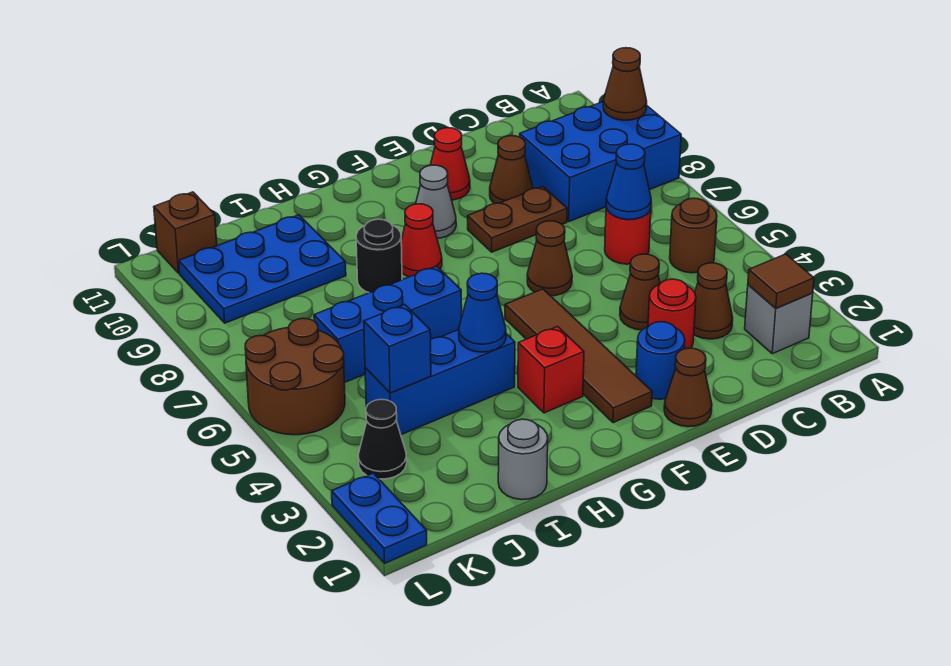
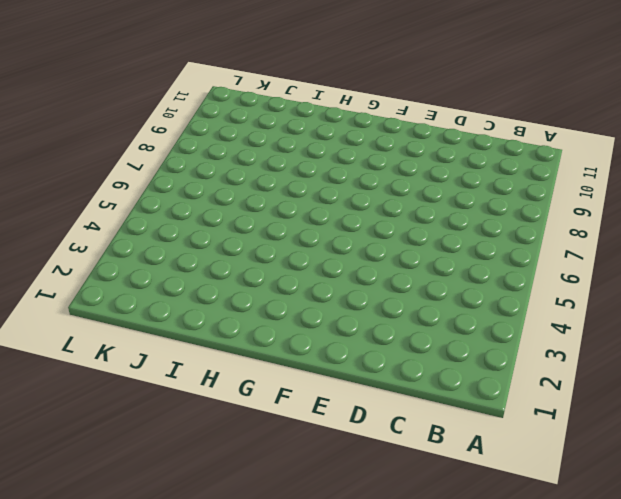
none -> blue brick A8:C9 level 1
none -> grey brick B2 level 1
none -> brown round brick B5 level 1
none -> brown cone C3 level 1

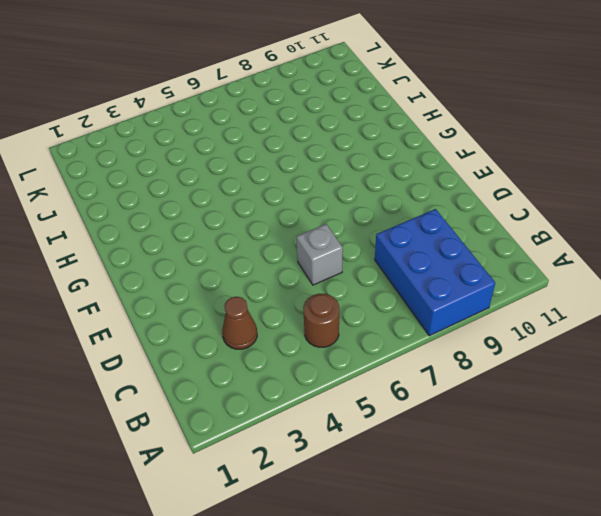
grey brick D6 level 1 -> grey brick B2 level 1
none -> red round brick C6 level 1
none -> red round brick D3 level 1
none -> brown cone D4 level 1
none -> brown plate D8:E8 level 1

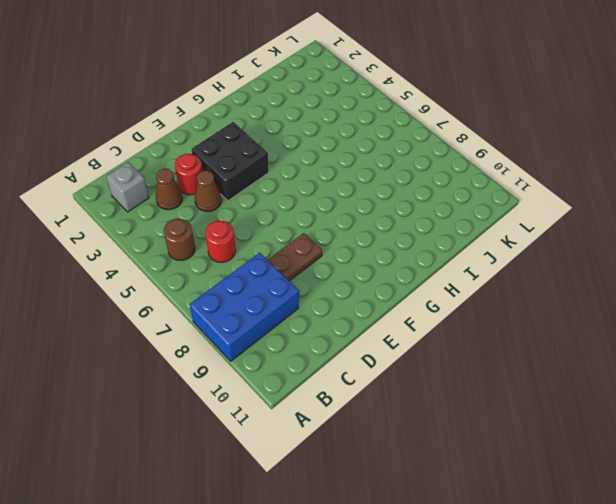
black brick E3:F4 level 1 -> brown tile F2:F5 level 1
none -> brown cone D9 level 1
none -> brown cone E1 level 1
none -> blue round brick E2 level 1
none -> brown cone E6 level 1

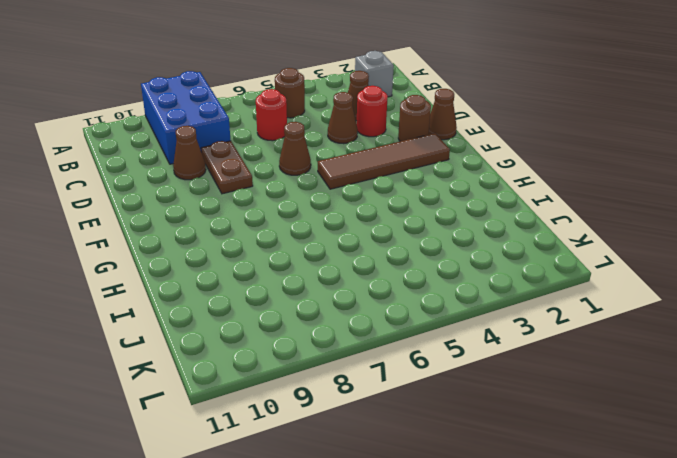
brown round brick E2 level 1 -> blue round brick E2 level 1
none -> red cone E10 level 1
none -> grey cone F9 level 1
none -> red brick G3 level 1
none -> red cone G8 level 1

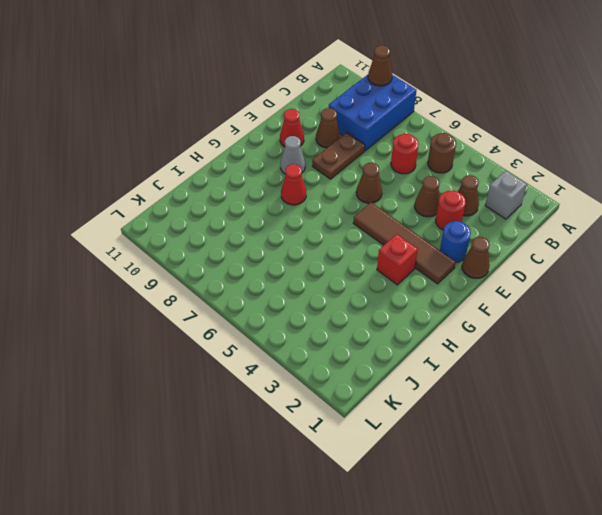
none -> blue brick H4:J4 level 1
none -> blue brick H6:J6 level 1
none -> black round brick H8 level 1
none -> grey round brick I1 level 1

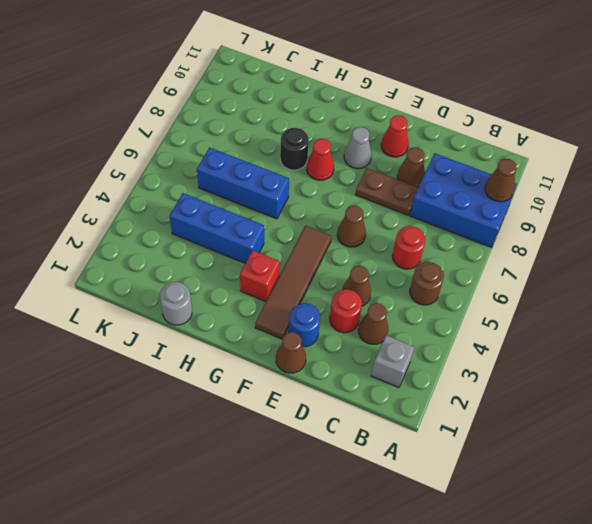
none -> blue plate I9:K10 level 1
none -> black cone K3 level 1
none -> brown round brick K5:L6 level 1
none -> brown brick K11 level 1

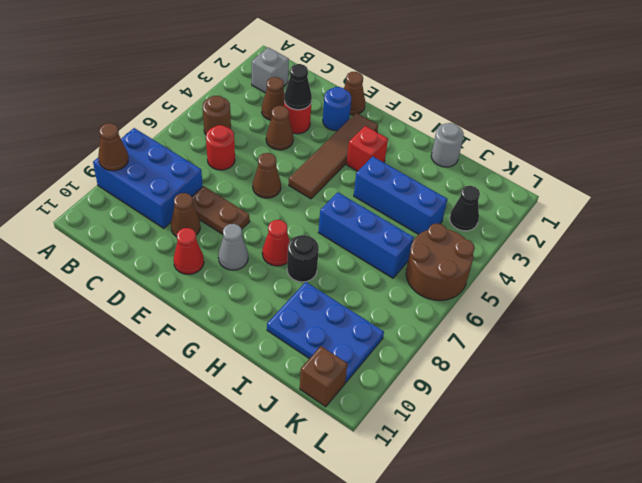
black cone D3 level 2 -> none
none -> blue plate L1:L2 level 1
none -> brown tile B2 level 2
none -> blue cone C6 level 2
none -> blue cone H4 level 2

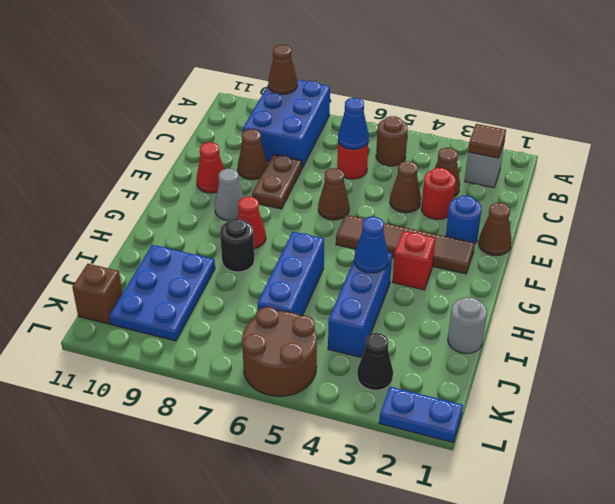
none -> blue brick J4 level 2

